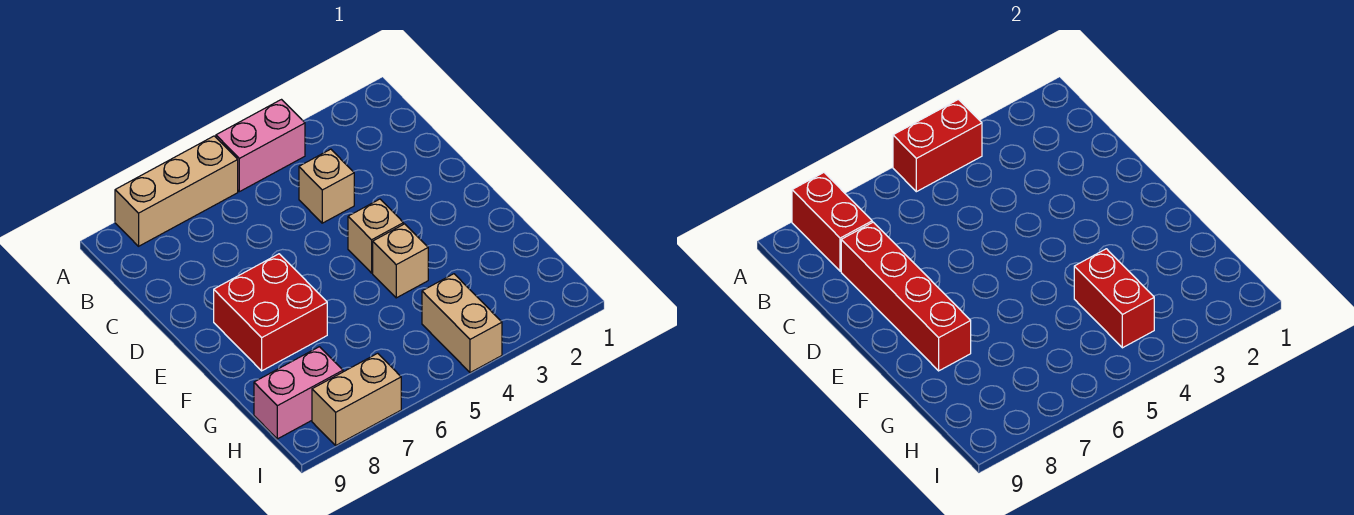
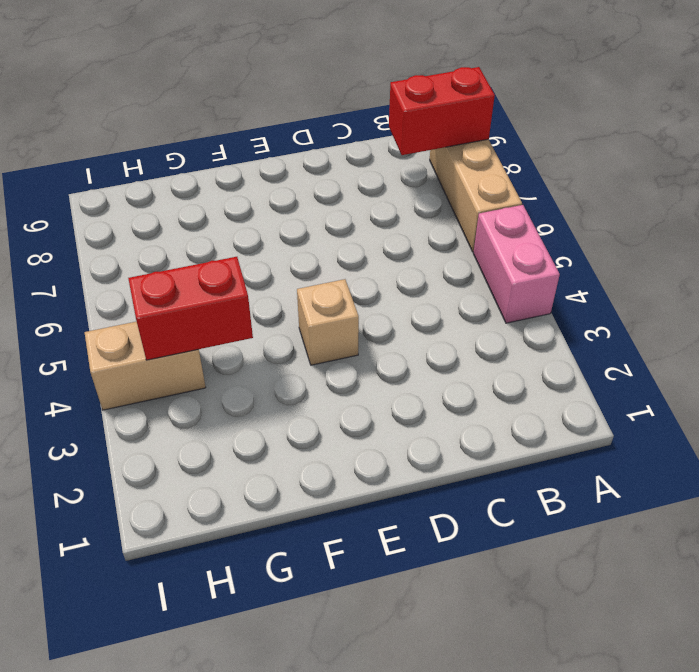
none -> tan brick C4 level 1
none -> red brick E7:F8 level 1
none -> tan brick F4 level 1

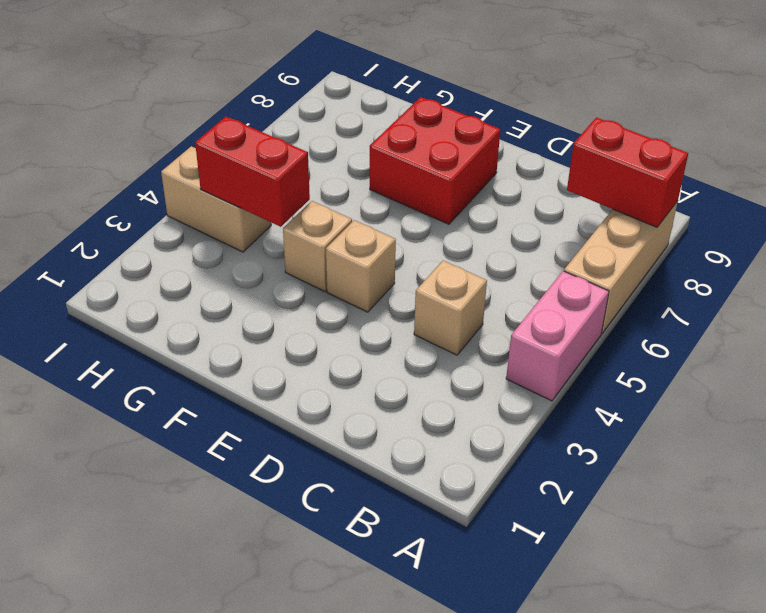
none -> pink brick H8:H9 level 1
none -> tan brick I7:I8 level 1
none -> red brick A4:A5 level 2

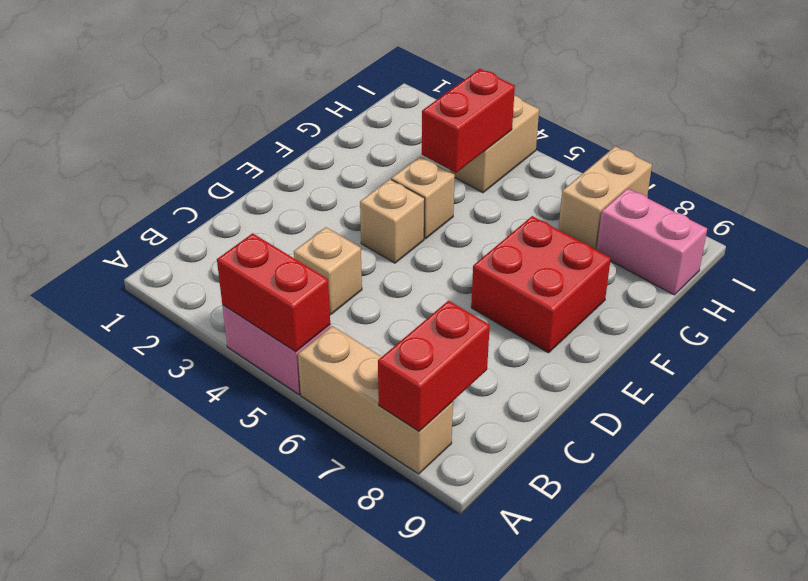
tan brick H7:I7 level 1 -> tan brick I7:I8 level 1
none -> red brick C8:F8 level 2

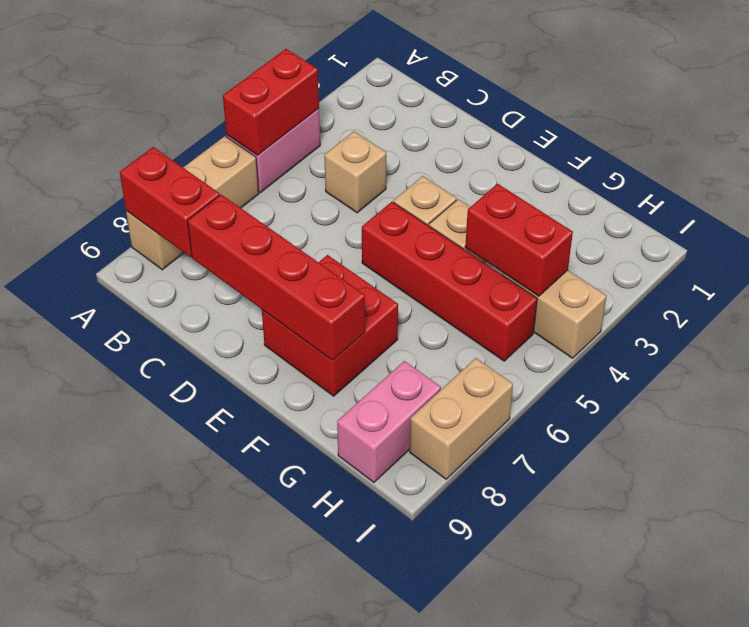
red brick E5:H5 level 1 -> none

